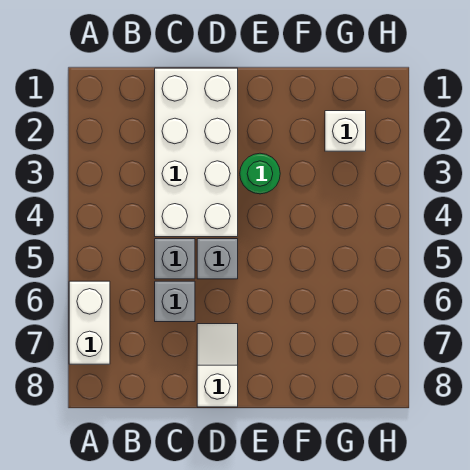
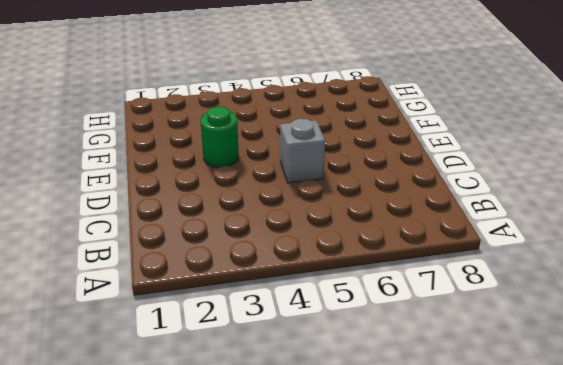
none -> white brick A6:A7 level 1
none -> white brick C1:D4 level 1

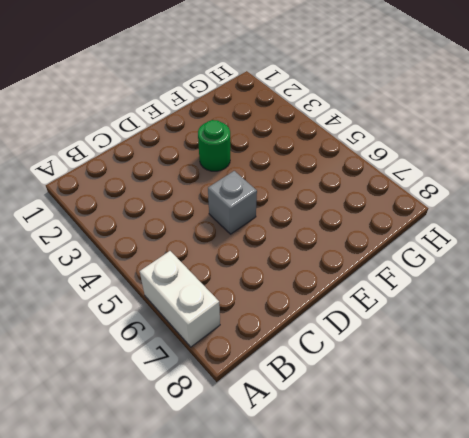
none -> white brick C1:D4 level 1
none -> grey brick C5 level 1

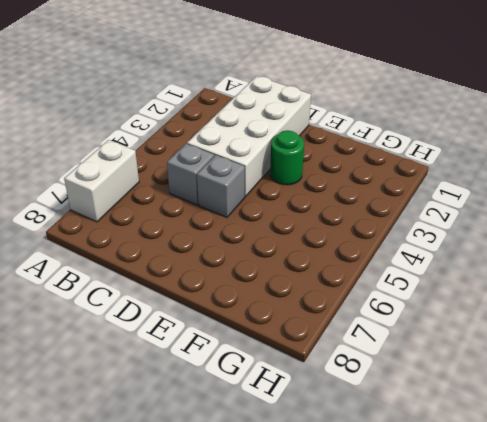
none -> grey brick C6 level 1
none -> white slope D7:D8 level 1 top 8

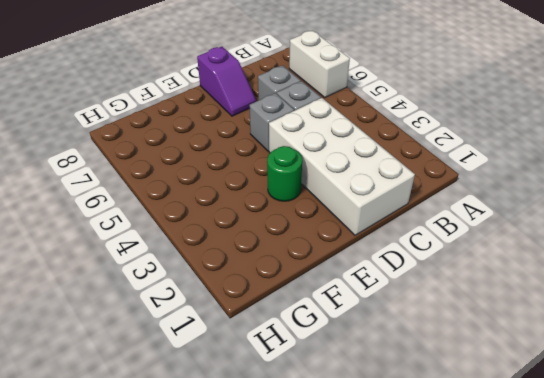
purple slope D7:D8 level 1 top 8 -> white slope D7:D8 level 1 top 8
none -> white brick G2 level 1

